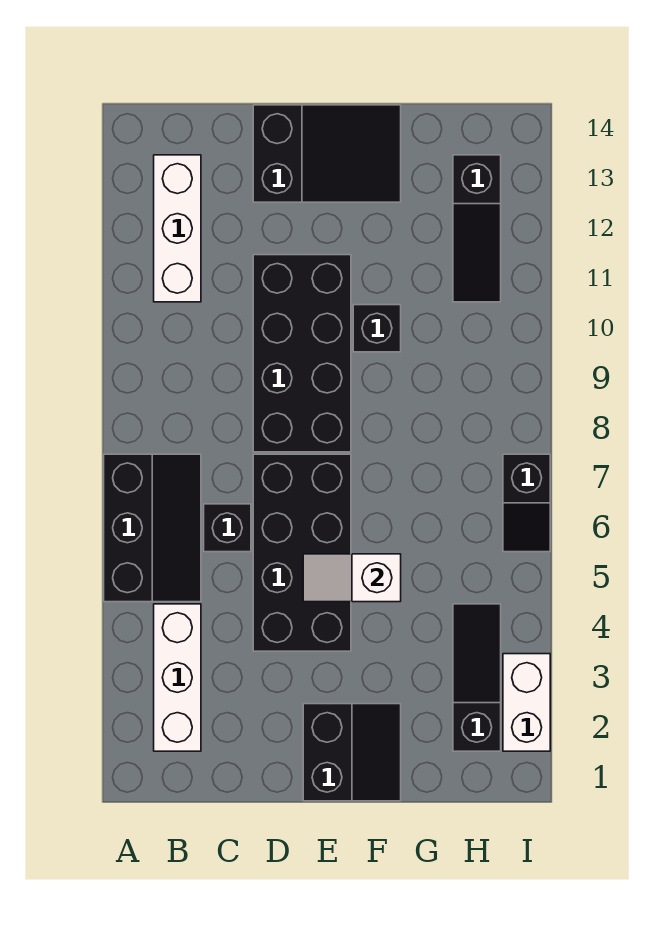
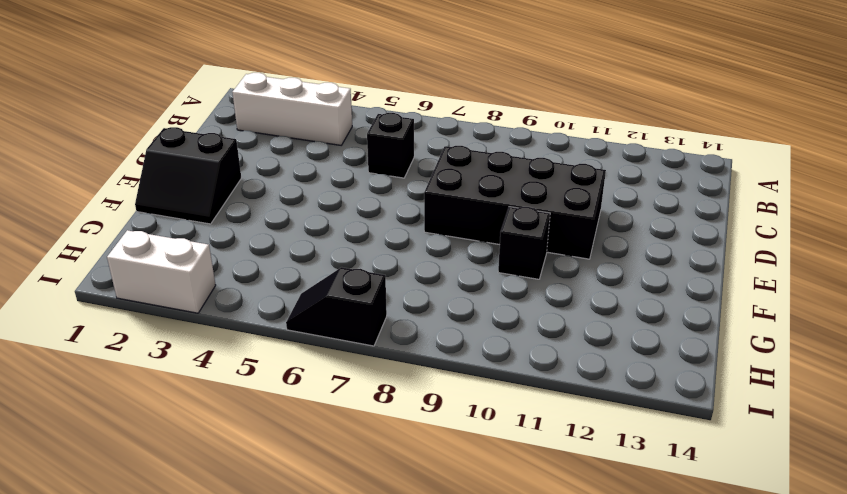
none -> black slope A5:B7 level 1 top A
none -> white brick B11:B13 level 1
none -> black brick D4:E7 level 1

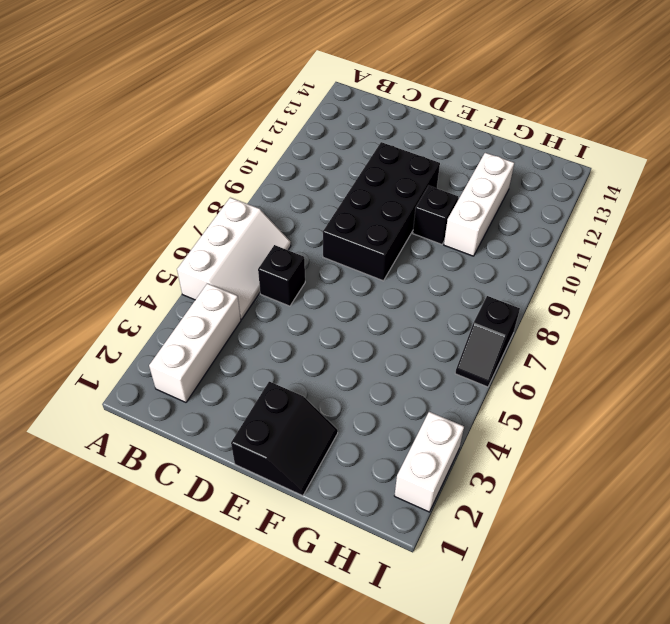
white slope A5:B7 level 1 top A -> black slope A5:B7 level 1 top A
white brick G10:G12 level 1 -> white brick B11:B13 level 1
none -> black brick D4:E7 level 1
none -> black slope D13:F14 level 1 top D
none -> black slope H2:H4 level 1 top 2

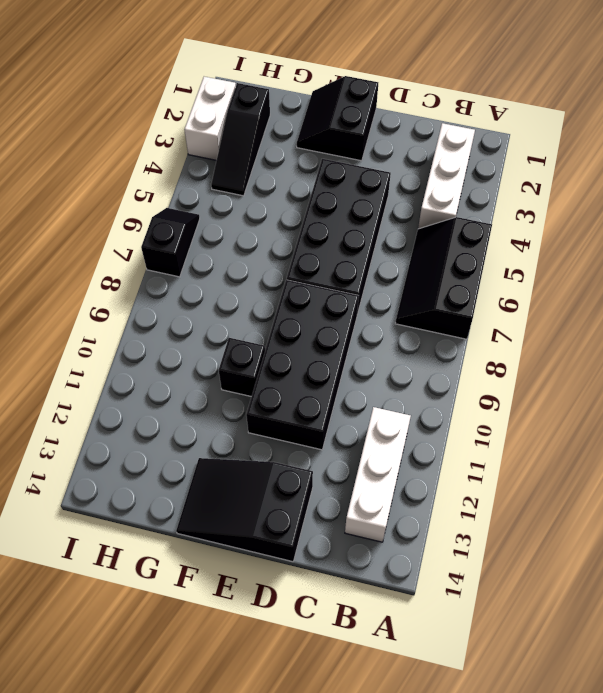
none -> black brick C6 level 1
none -> black slope H11:H13 level 1 top 13
none -> white slope E5:F5 level 2 top F

